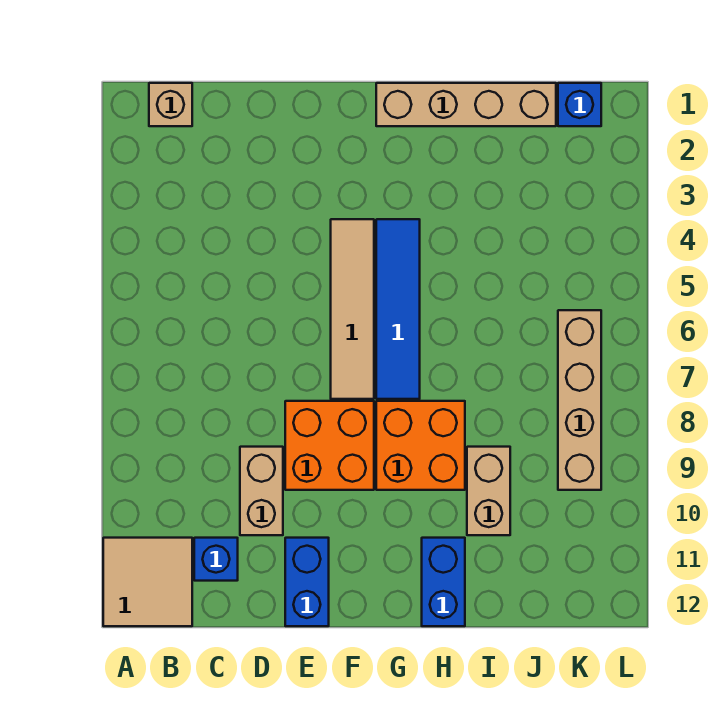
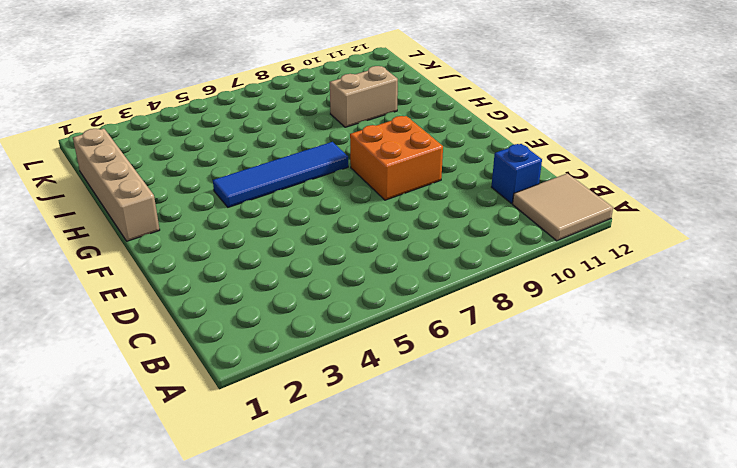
none -> tan brick B1 level 1
none -> tan brick D9:D10 level 1
none -> blue brick E11:E12 level 1

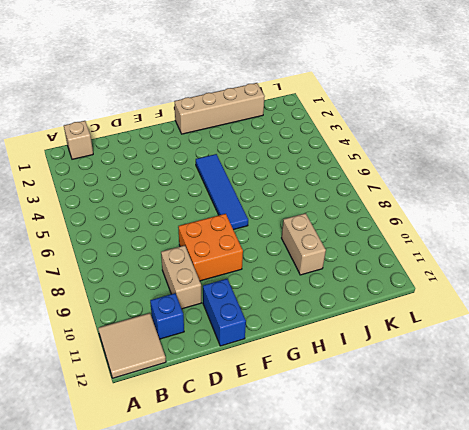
none -> tan tile F4:F7 level 1
none -> orange brick G8:H9 level 1
none -> blue brick H11:H12 level 1

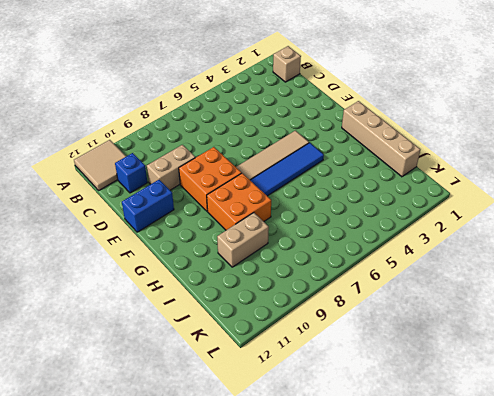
none -> blue brick H11:H12 level 1
none -> blue brick K1 level 1
none -> tan brick K6:K9 level 1

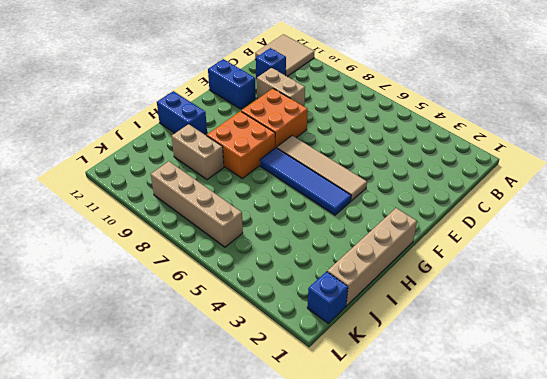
none -> tan brick B1 level 1

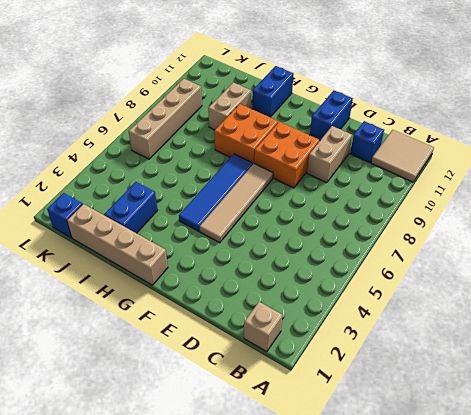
blue brick I2:I3 level 1 -> none

